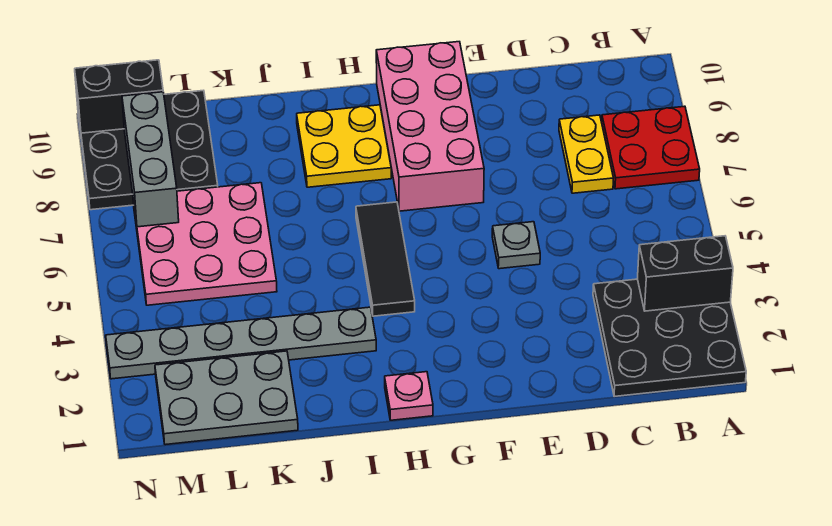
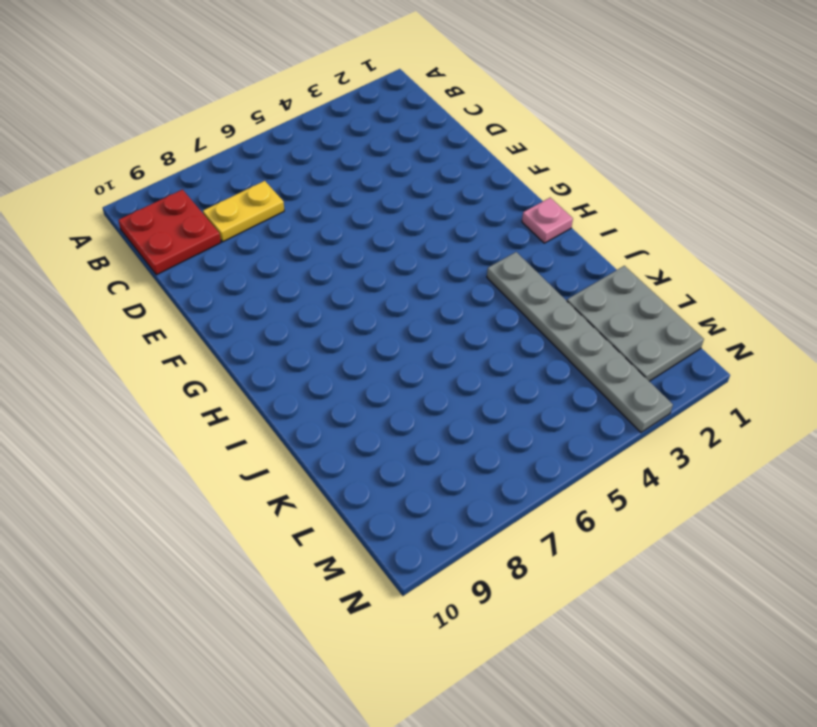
red plate B9:C10 level 1 -> red plate A7:B8 level 1
none -> black plate A1:C3 level 1
none -> grey plate E5 level 1
none -> pink brick F7:G10 level 1

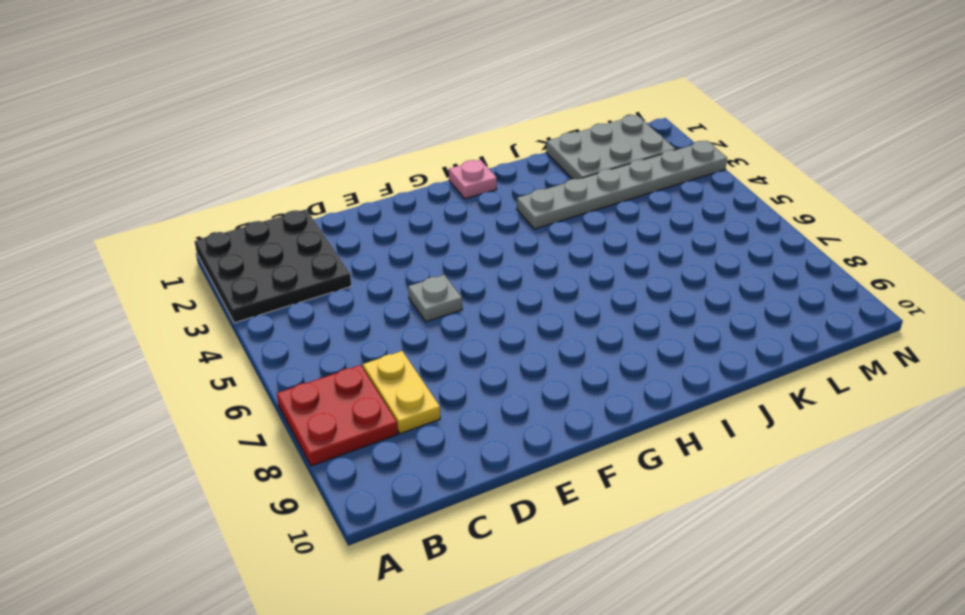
none -> pink brick F7:G10 level 1
none -> black tile H4:H6 level 1
none -> yellow plate H8:I9 level 1

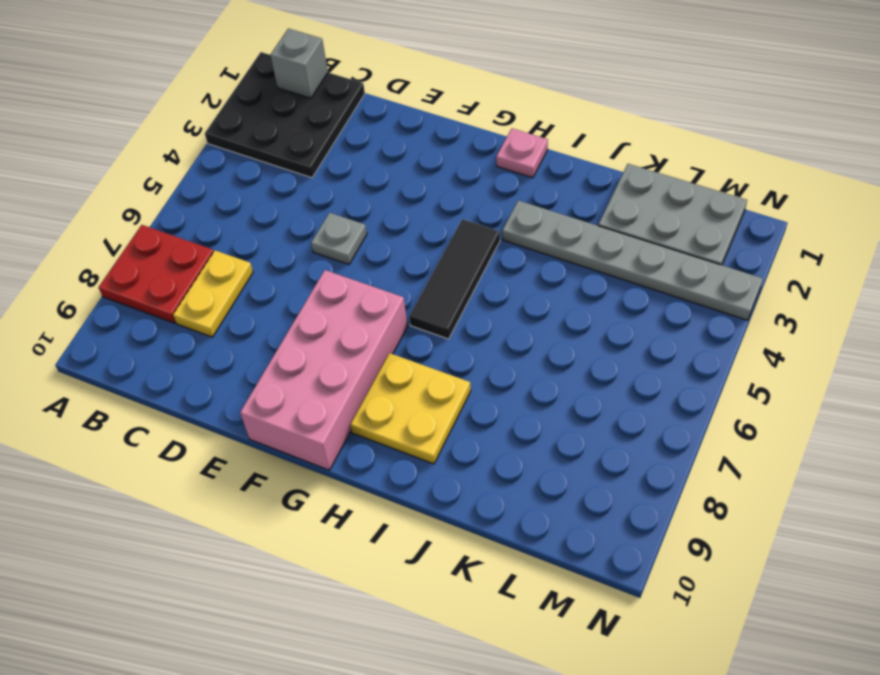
grey brick B1 level 2 -> none
none -> pink plate K5:M7 level 1
none -> black plate L8:N10 level 1
none -> black brick A3:B3 level 2

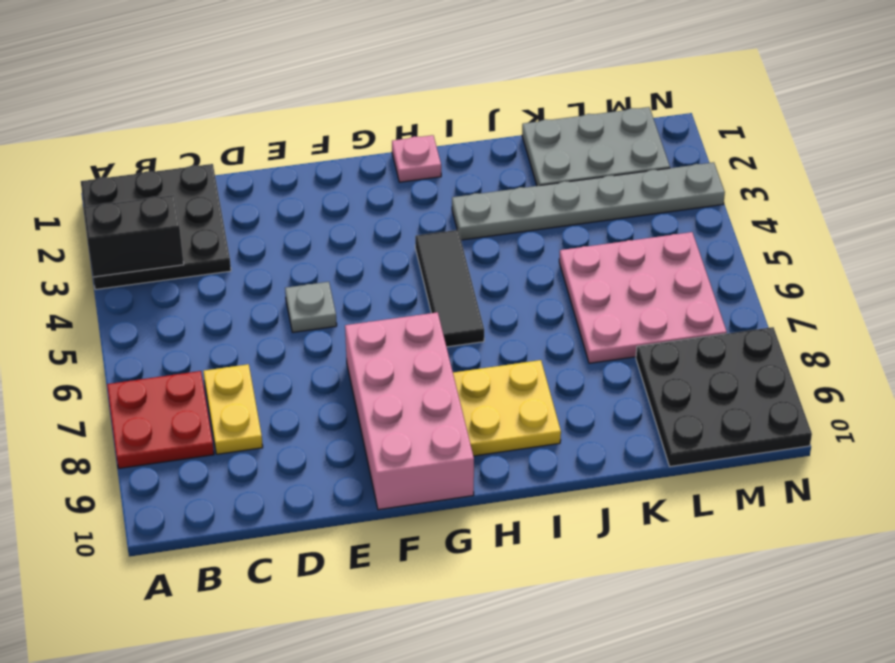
none -> grey brick M7:M9 level 2
none -> black brick M10:N10 level 2

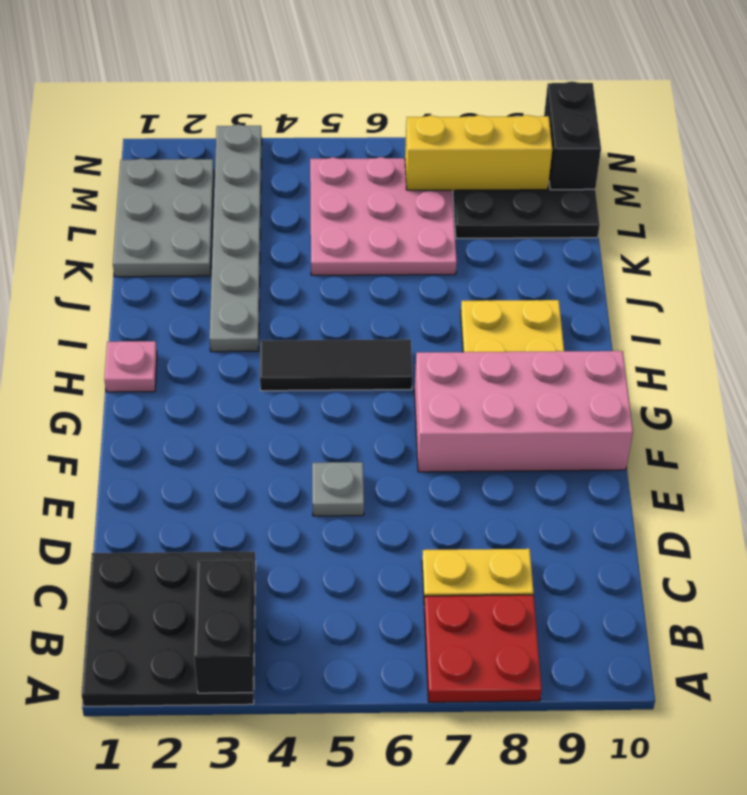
yellow brick M7:M9 level 2 -> grey brick M7:M9 level 2

